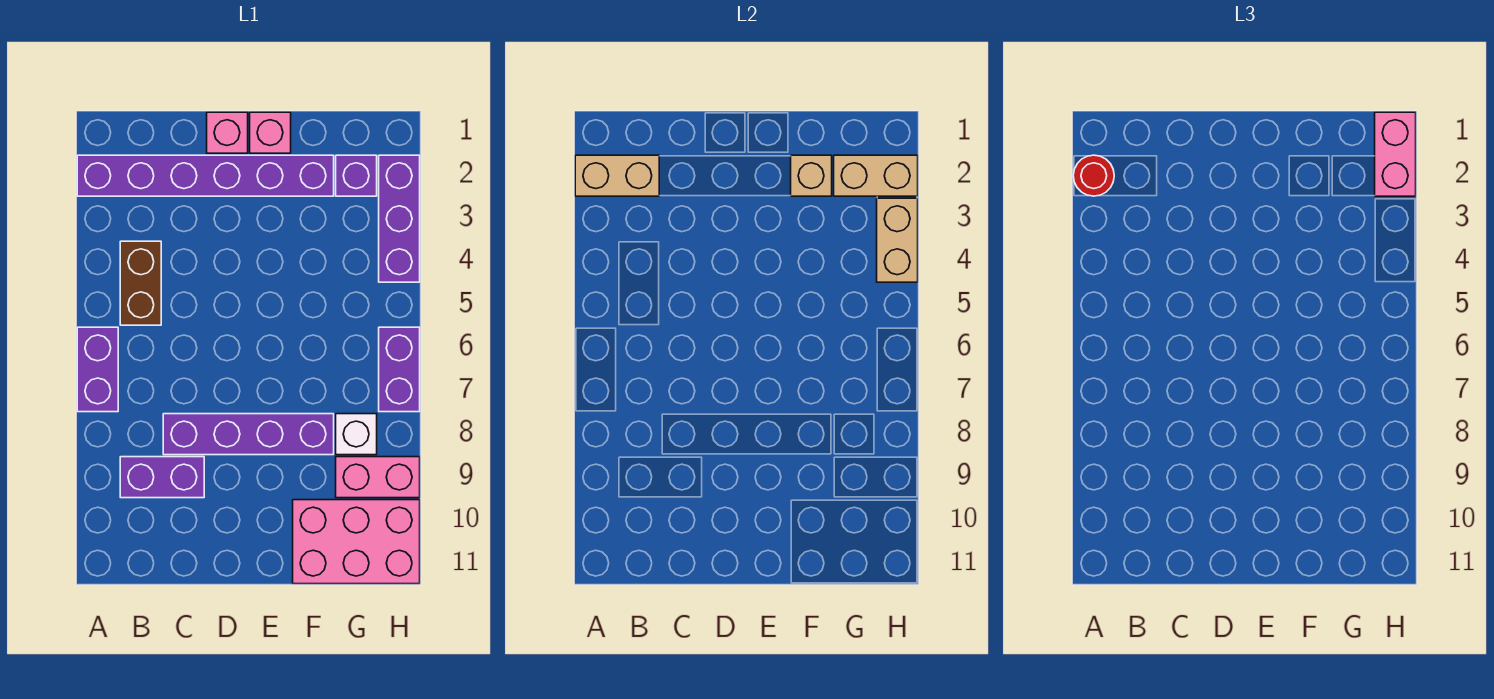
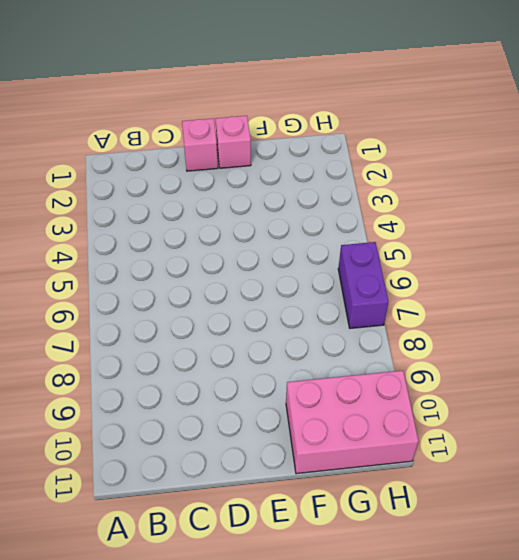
none -> purple brick A2:F2 level 1
none -> purple brick A6:A7 level 1
none -> brown brick B4:B5 level 1

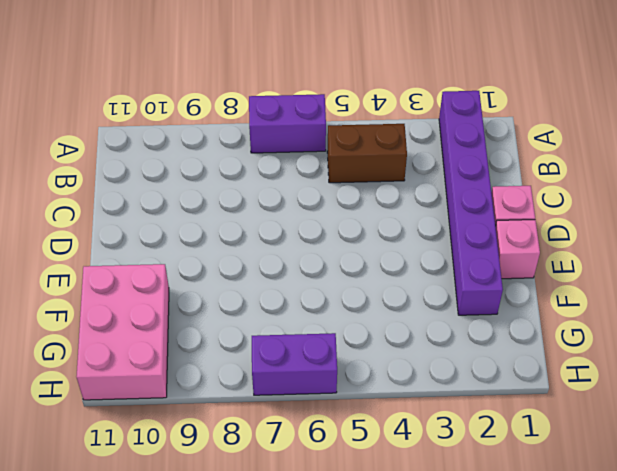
none -> purple brick B9:C9 level 1
none -> purple brick C8:F8 level 1
none -> purple brick G2 level 1

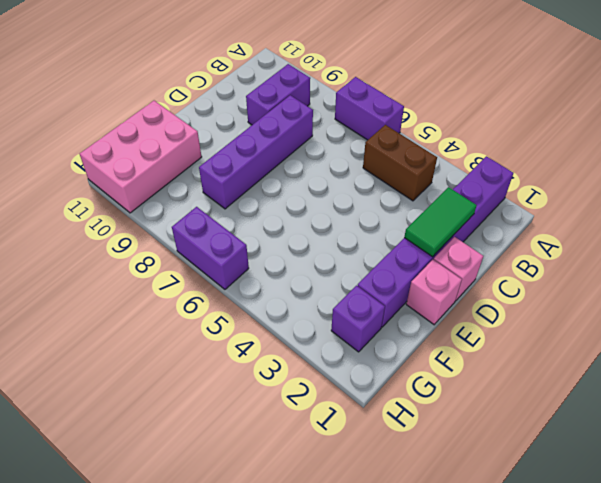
green tile C2:D2 level 2 -> none
none -> white brick G8 level 1
none -> pink brick G9:H9 level 1
none -> purple brick H2:H4 level 1

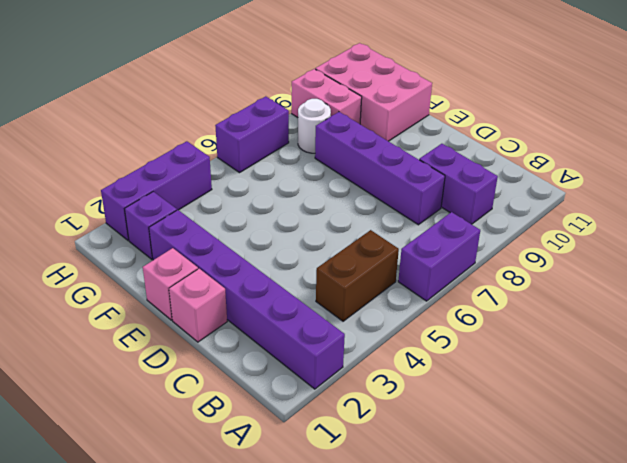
white round brick G8 level 1 -> white brick G8 level 1
none -> tan brick A2:B2 level 2
none -> tan brick F2 level 2
none -> tan brick G2:H2 level 2

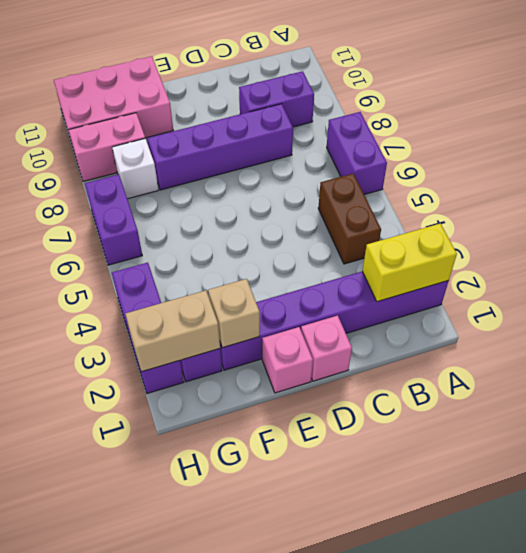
yellow brick A2:B2 level 2 -> tan brick A2:B2 level 2
none -> tan brick H3:H4 level 2
none -> red round brick A2 level 3
none -> pink brick H1:H2 level 3

